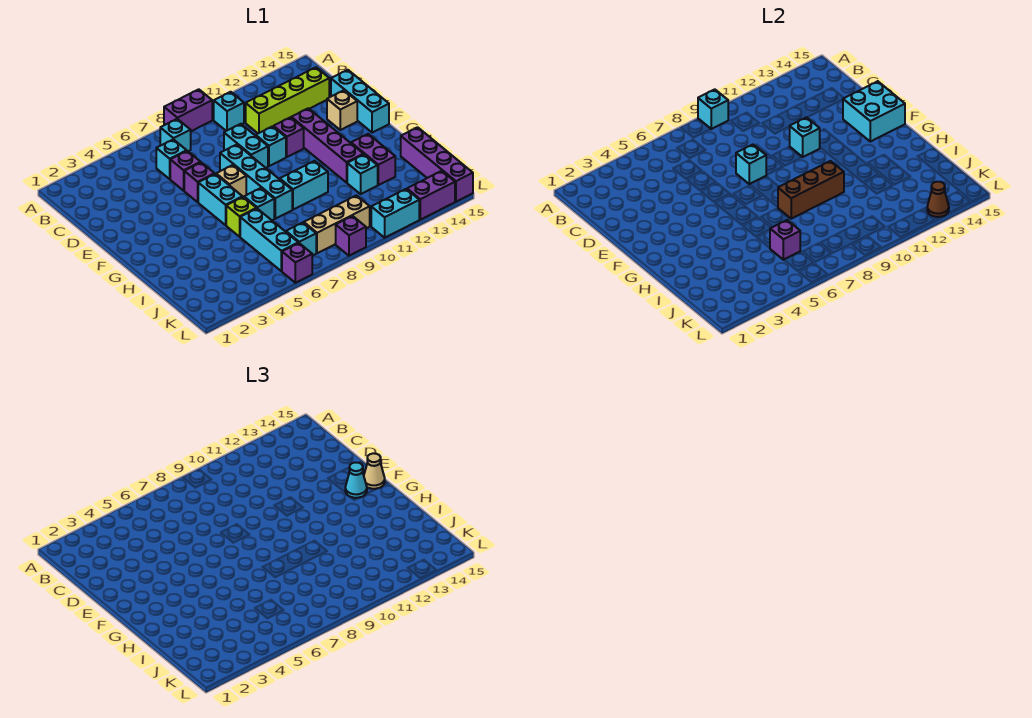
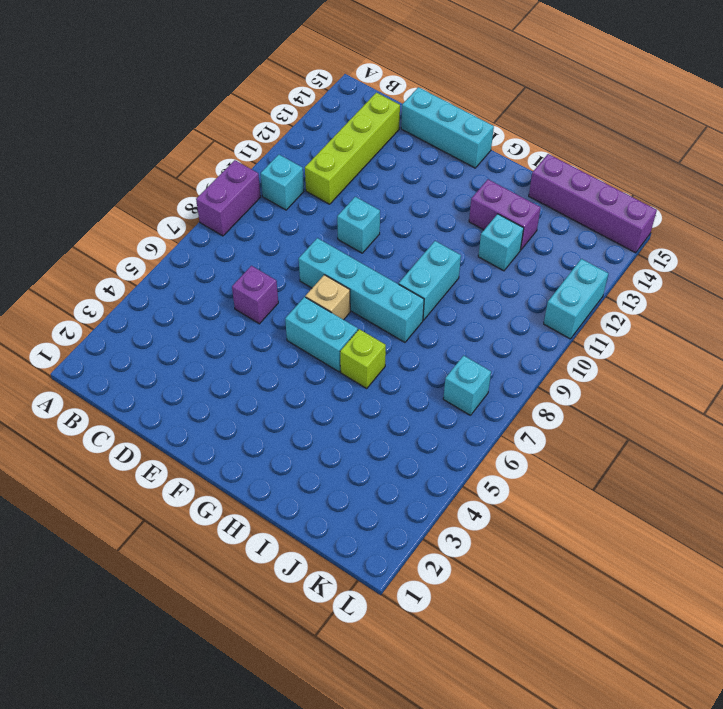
none -> cyan brick B7 level 1
none -> cyan brick C6 level 1
none -> cyan brick D9:E9 level 1
none -> purple brick E6 level 1

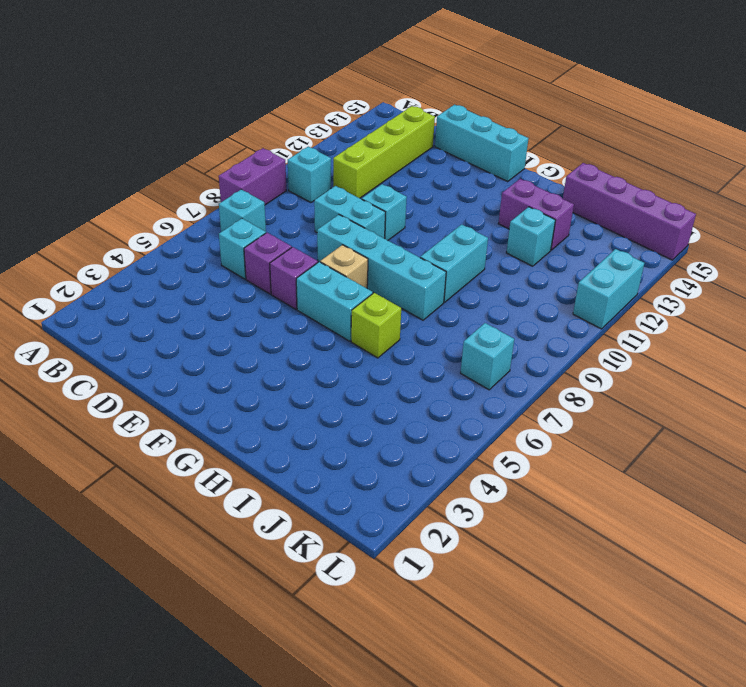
none -> purple brick E11 level 1
none -> purple brick E12:H12 level 1
none -> tan brick E14 level 1
none -> cyan brick H7 level 1

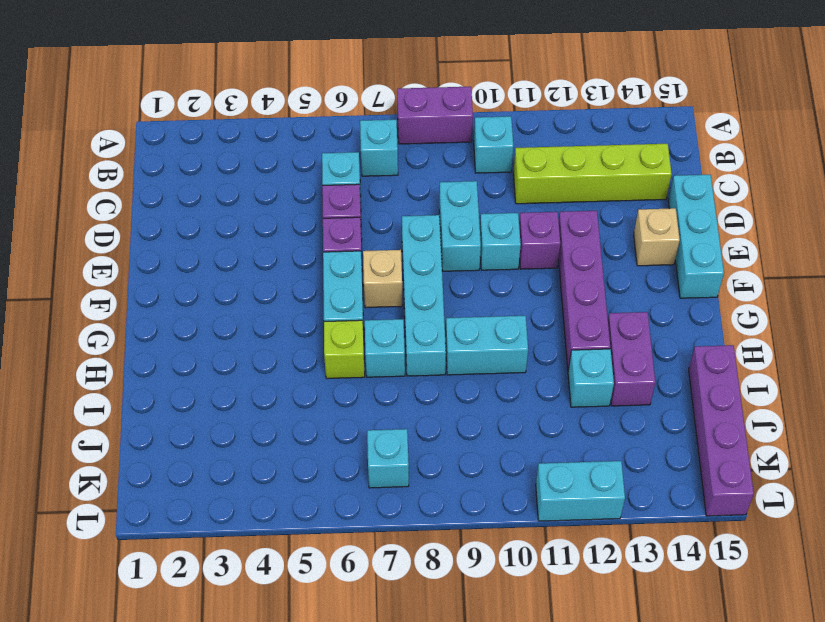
none -> cyan brick I6:K6 level 1
none -> tan brick K8:K10 level 1
none -> purple brick L6 level 1
none -> purple brick L9 level 1

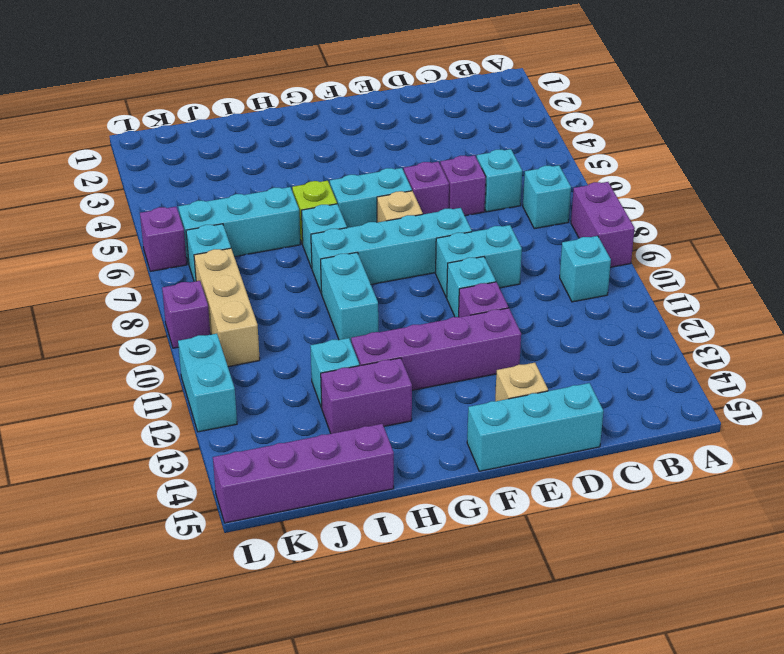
none -> lime brick C11:C14 level 1
none -> purple brick L13:L14 level 1
none -> cyan brick A9 level 2
none -> cyan brick E8 level 2

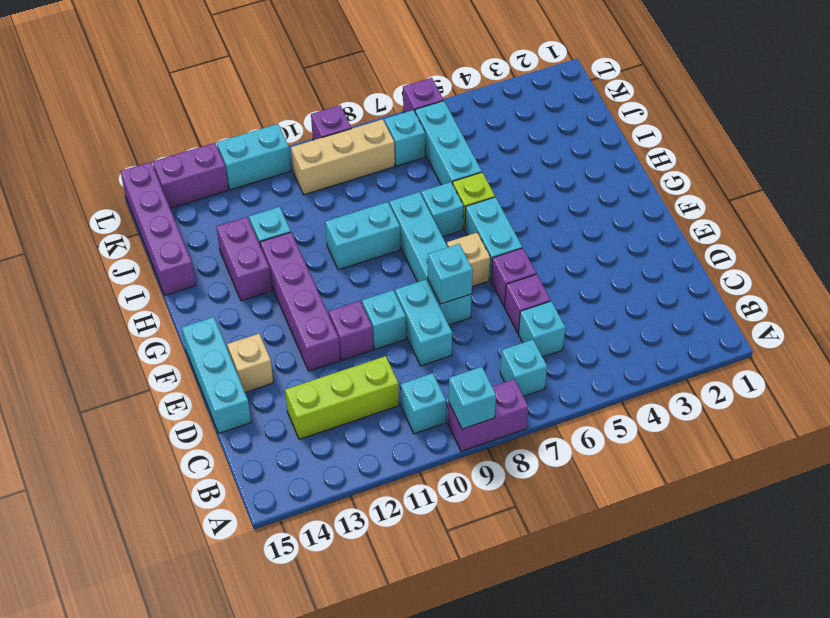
lime brick C11:C13 level 1 -> lime brick C11:C14 level 1
none -> cyan brick E11 level 2
none -> cyan brick E14:F15 level 2
none -> brown brick H8:H10 level 2
none -> purple brick J6 level 2

